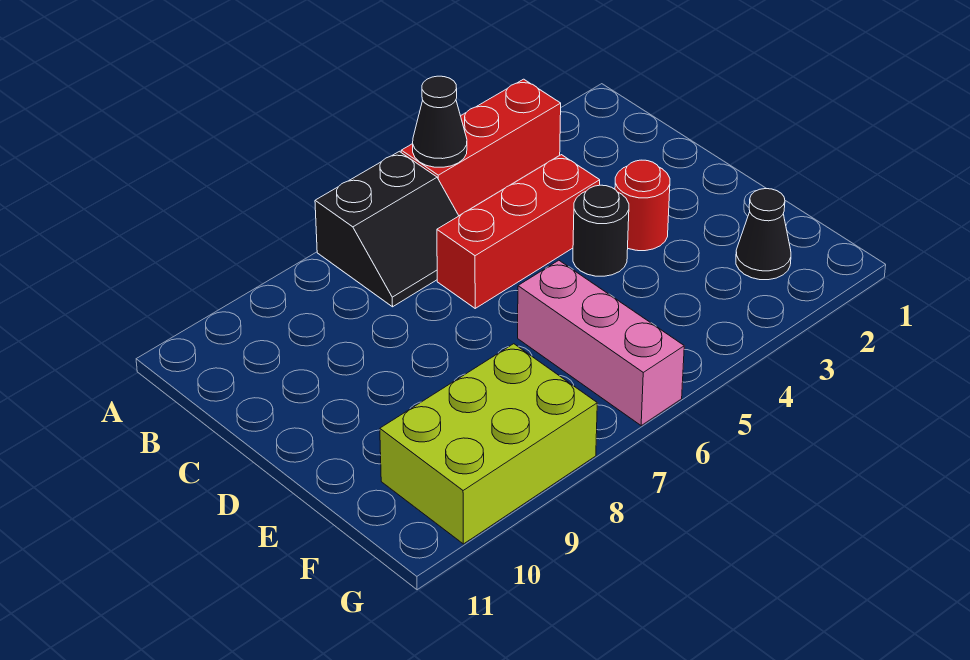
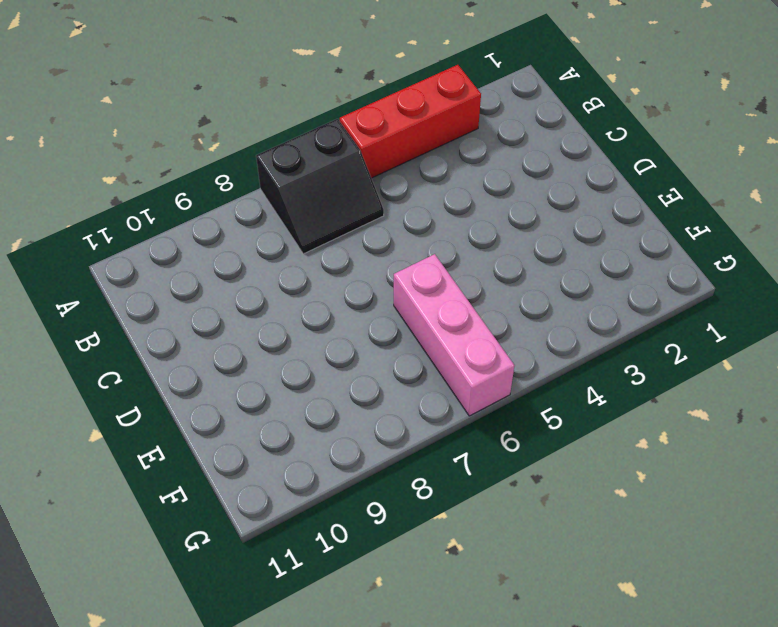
none -> red brick C4:C6 level 1
none -> red round brick D3 level 1

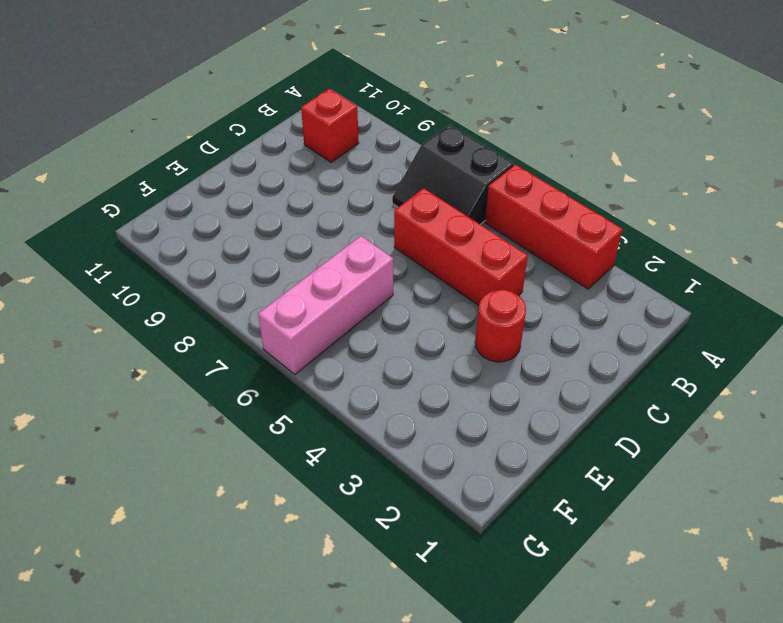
red brick B10 level 1 -> none
none -> black round brick D4 level 1
none -> black cone F2 level 1

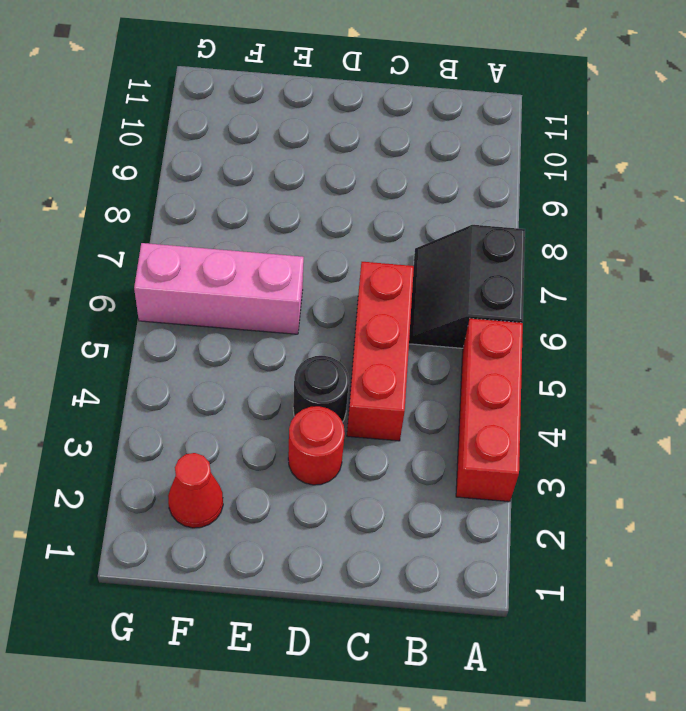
red cone F2 level 1 -> black cone F2 level 1
none -> lime brick F8:G10 level 1
none -> black cone A5 level 2

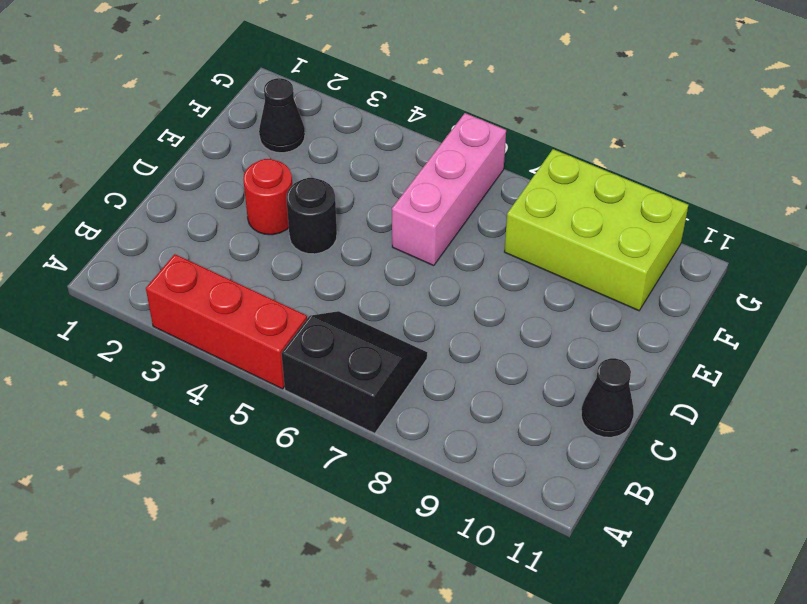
black cone C11 level 1 -> black cone A5 level 2
none -> red brick C4:C6 level 1

